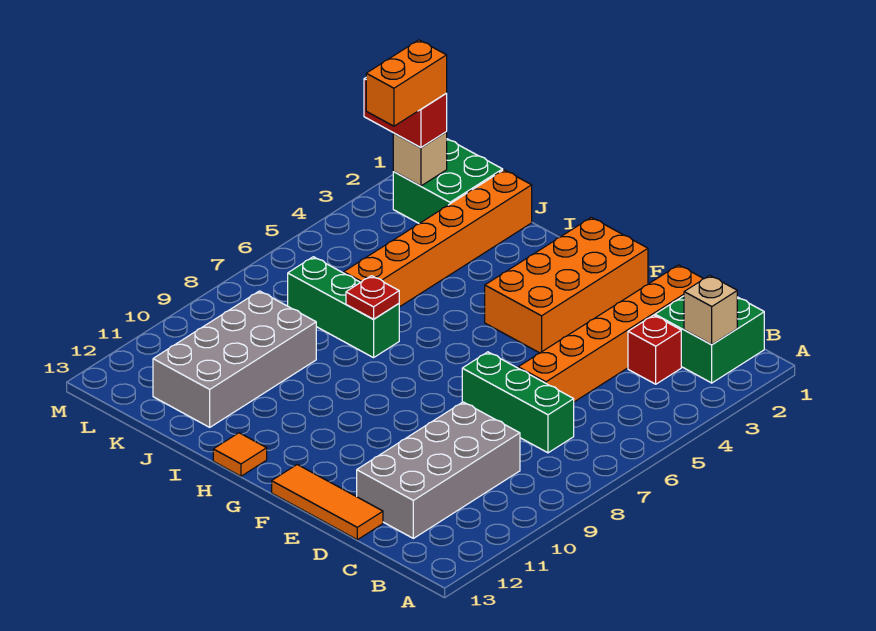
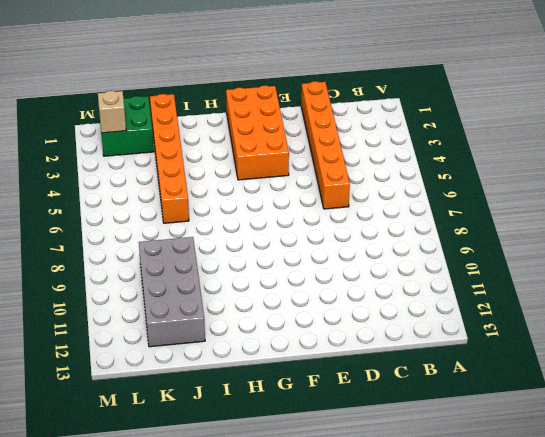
none -> green brick B1:C2 level 1
none -> red brick C3 level 1
none -> green brick C7:E7 level 1

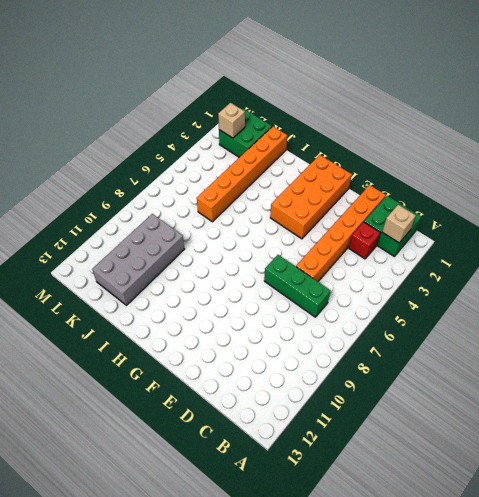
none -> grey brick C9:D12 level 1
none -> orange tile D13:F13 level 1
none -> orange tile H13 level 1

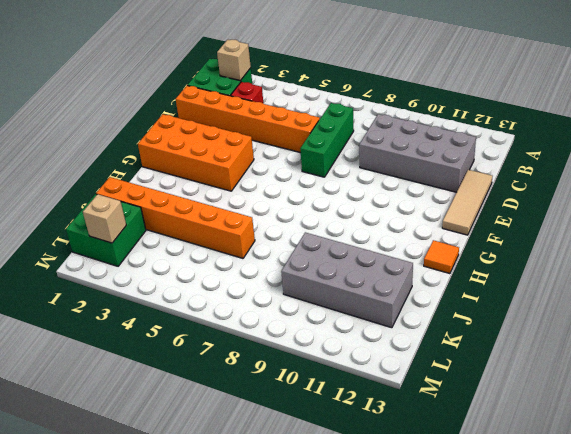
tan tile D13:F13 level 1 -> orange tile D13:F13 level 1
none -> green brick I7:K7 level 1
none -> red plate I7 level 2
none -> red brick L2:M2 level 3

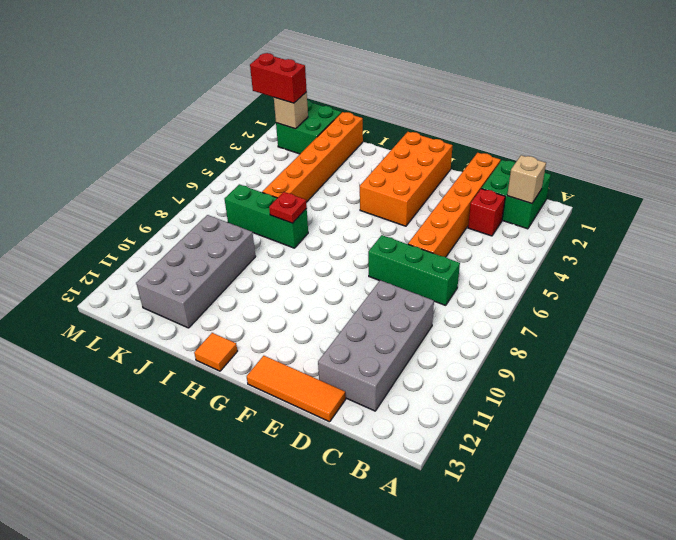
none -> orange brick L2:L3 level 4

